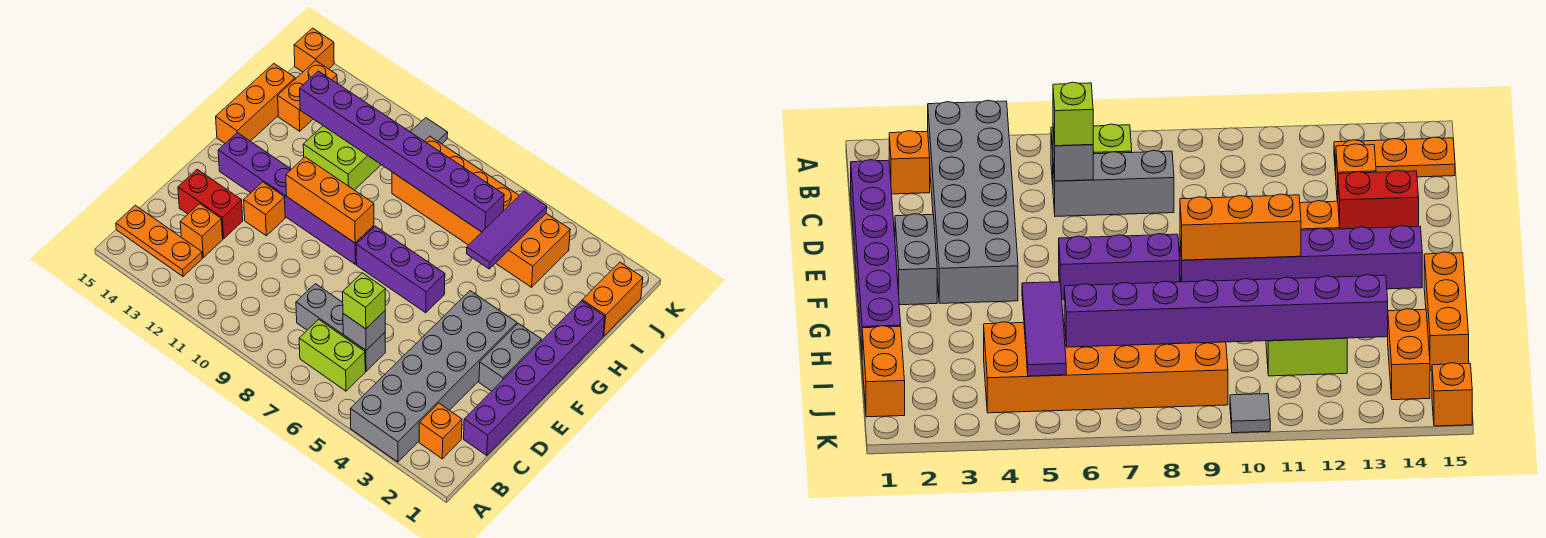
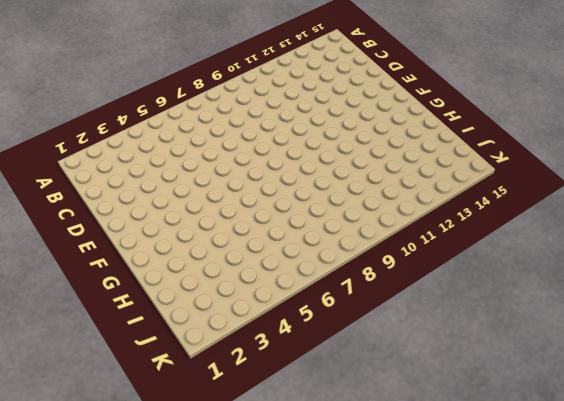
none -> grey brick A3:F4 level 1
none -> orange brick B2 level 1
none -> lime brick B6:B7 level 1

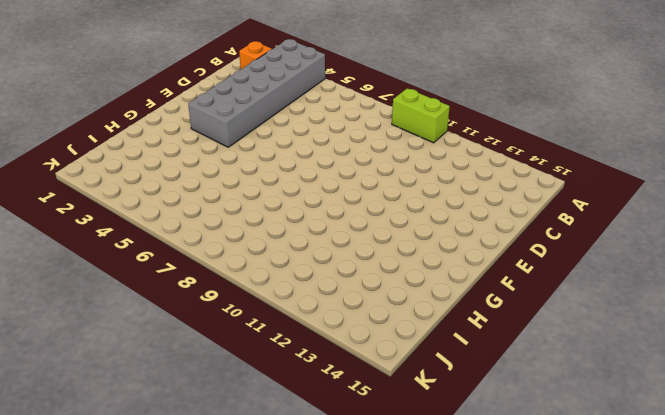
lime brick A9:A10 level 1 -> lime brick B6:B7 level 1
none -> orange plate B13:B15 level 1
none -> purple brick C1:H1 level 1
none -> grey brick C6:C8 level 1

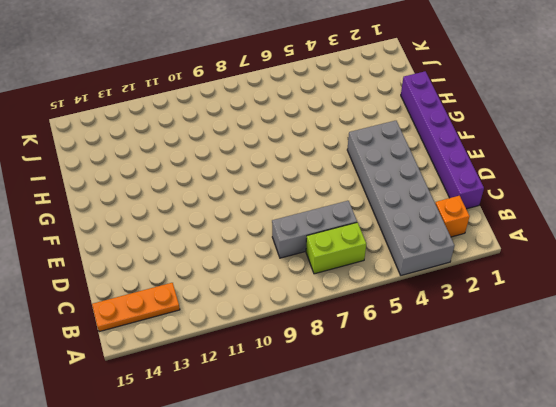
none -> orange brick C13 level 1
none -> red brick D13:D14 level 1
none -> grey brick E2:F2 level 1

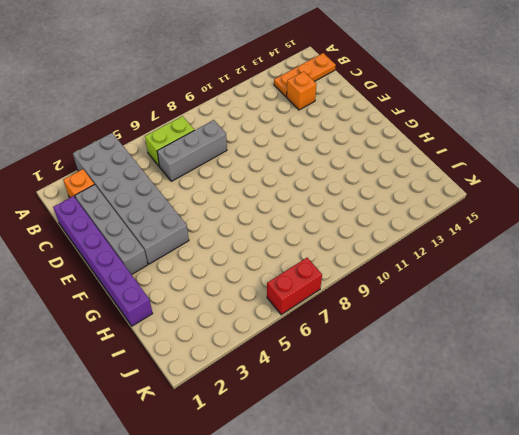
grey brick C2:F2 level 1 -> grey brick E2:F2 level 1
red brick K6:K7 level 1 -> red brick D13:D14 level 1
none -> orange brick E12 level 1
none -> purple brick F6:F8 level 1
none -> purple brick F9:F14 level 1

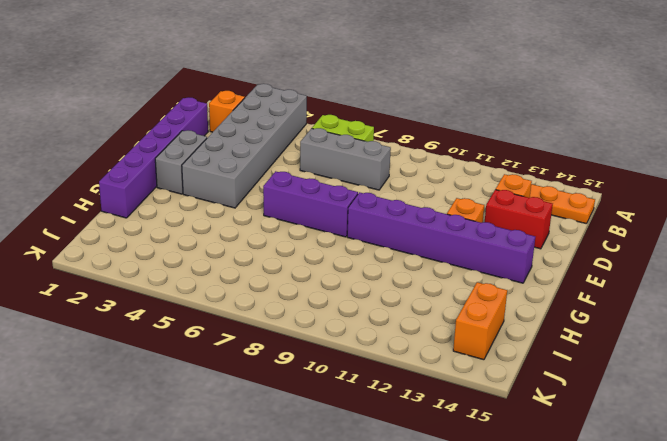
none -> orange brick G15:I15 level 1
none -> lime brick H11:I12 level 1
none -> orange brick I1:J1 level 1

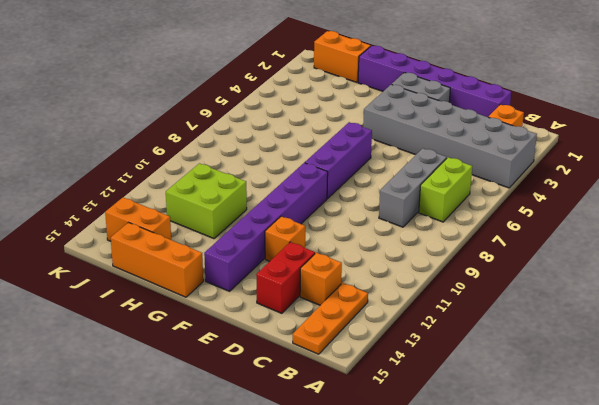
none -> orange brick I4:J9 level 1
none -> grey tile K10 level 1
none -> orange brick K15 level 1

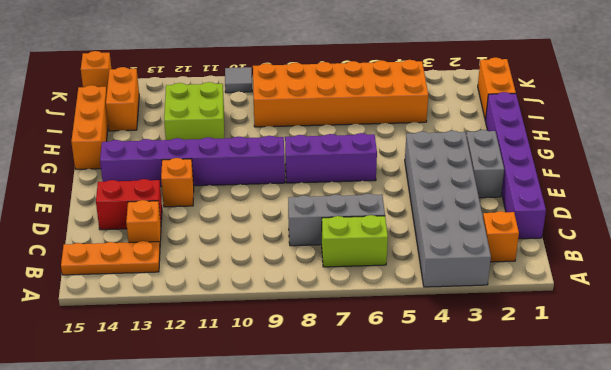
none -> grey brick C6 level 2
none -> orange brick F9:F11 level 2
none -> purple tile H5:J5 level 2

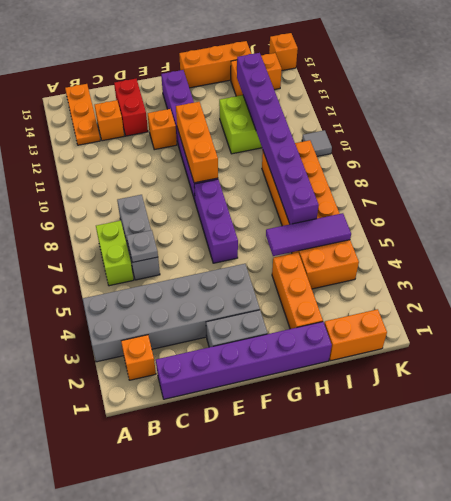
grey plate C6 level 2 -> grey brick C6 level 2
orange brick H2:H4 level 1 -> none
none -> lime brick C6 level 3

